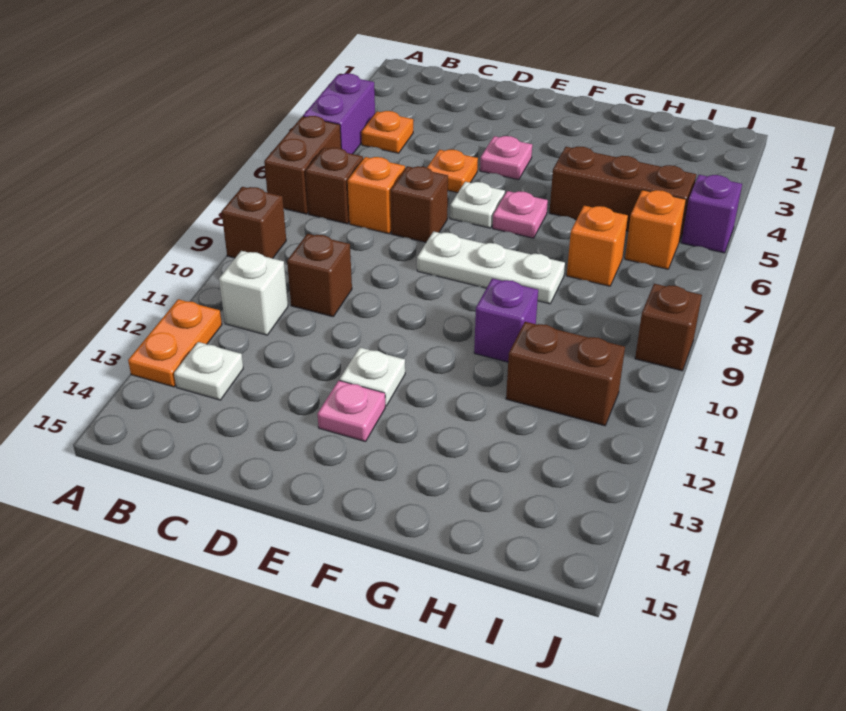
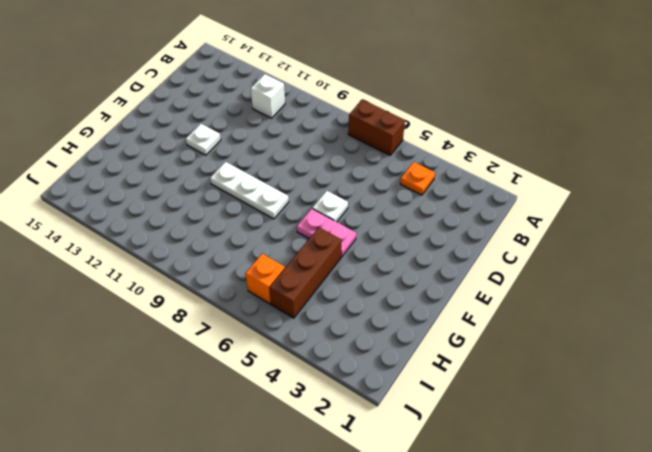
pink plate F5:F6 level 1 -> pink plate F6 level 1
white plate F8:F10 level 1 -> white plate E8:G8 level 1
none -> purple brick A4:A5 level 1
none -> brown brick A9 level 1
none -> orange plate A12:A13 level 1

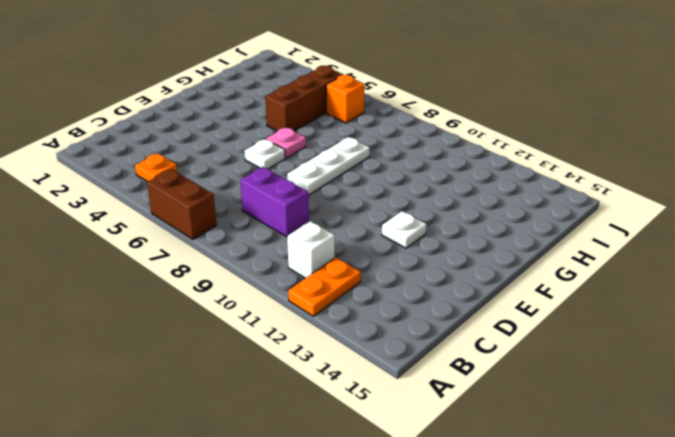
orange plate A12:B12 level 1 -> orange plate A12:A13 level 1
purple brick C8:C9 level 1 -> purple brick A4:A5 level 1
none -> brown brick A9 level 1
none -> brown brick B7 level 1
none -> white plate B13 level 1

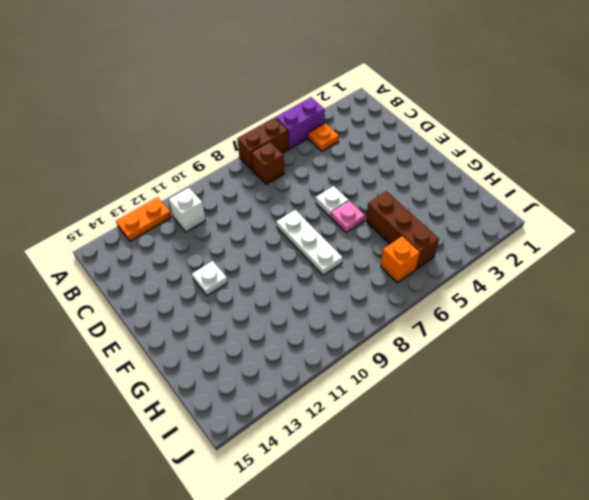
none -> brown brick A9 level 1
none -> white plate B13 level 1
none -> orange brick C7 level 1

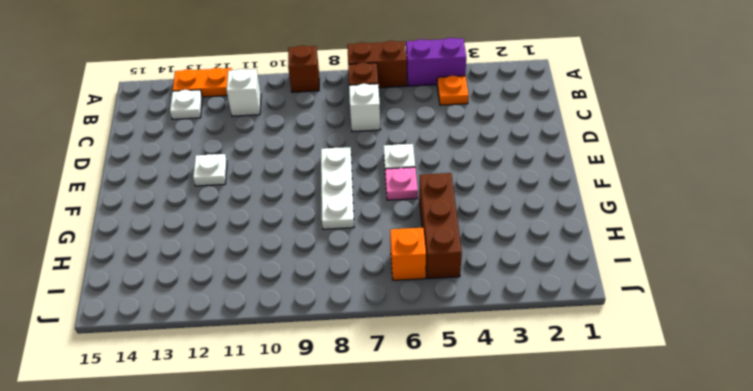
white brick C7 level 1 -> orange brick C7 level 1
none -> brown brick C10 level 1
none -> orange plate D5 level 1
none -> brown brick D7 level 1

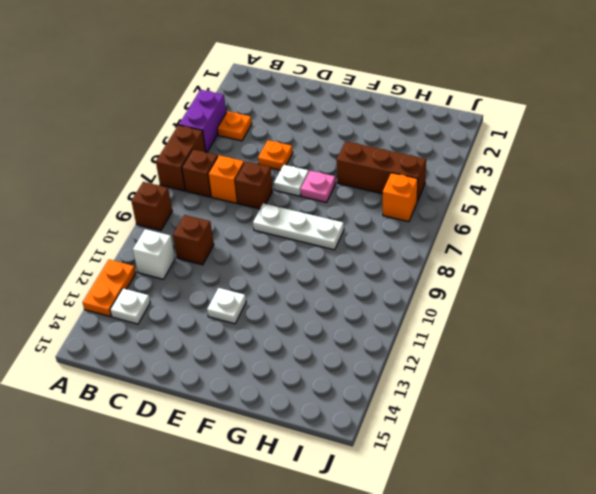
none -> pink plate E4 level 1
none -> pink plate E13 level 1
none -> purple brick G10 level 1

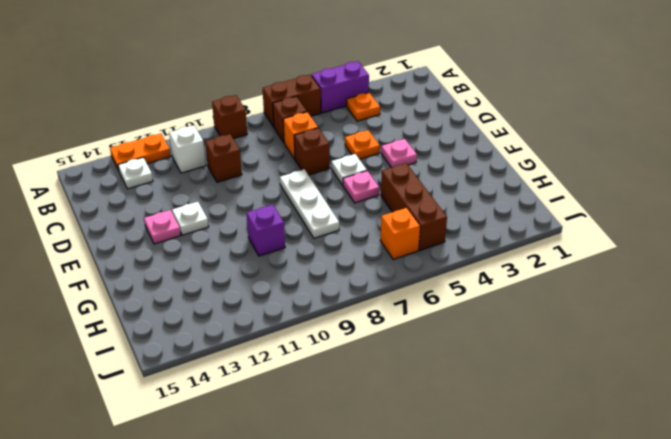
none -> orange brick H7 level 1
none -> brown brick H11:I11 level 1
none -> purple brick J5 level 1

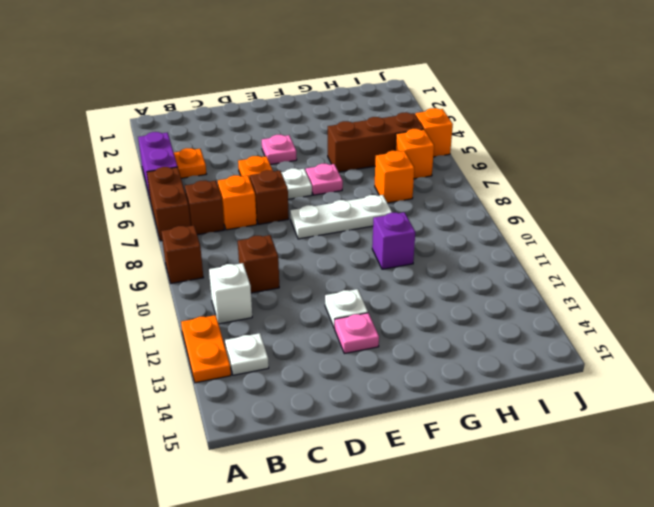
orange brick J5 level 1 -> purple brick J5 level 1
none -> brown brick H11:I11 level 1
none -> brown brick J9 level 1

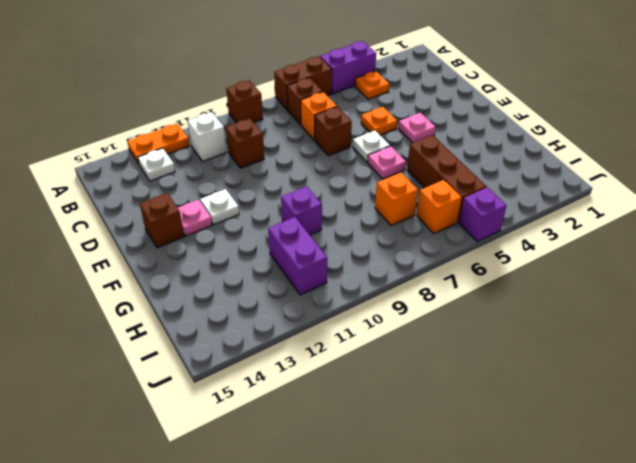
brown brick E14 level 1 -> brown brick J9 level 1
purple brick H11:I11 level 1 -> brown brick H11:I11 level 1
none -> white plate E8:G8 level 1

